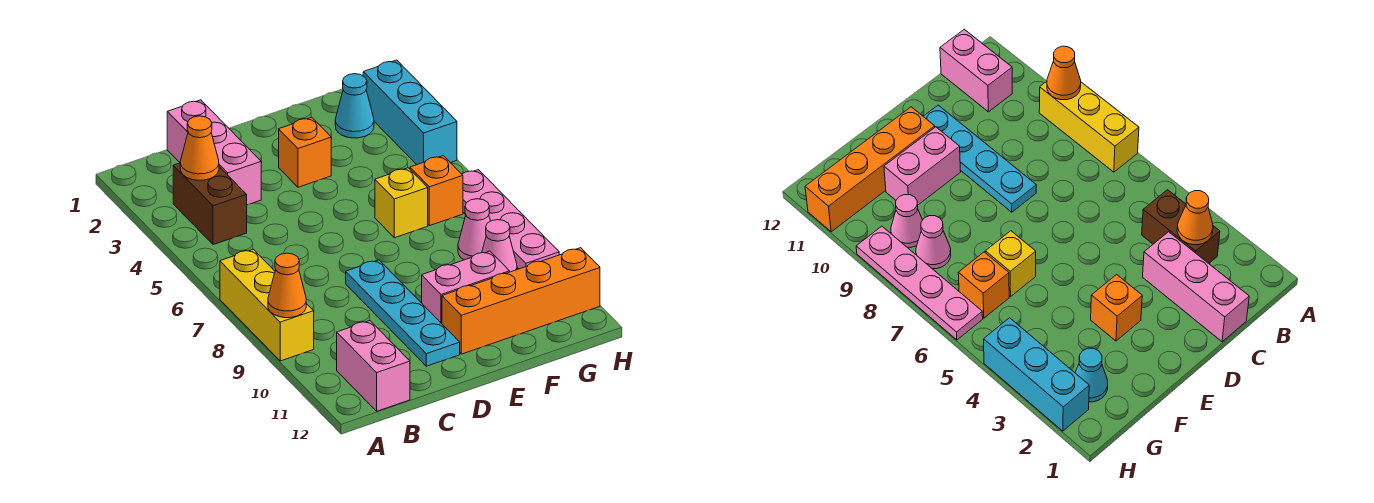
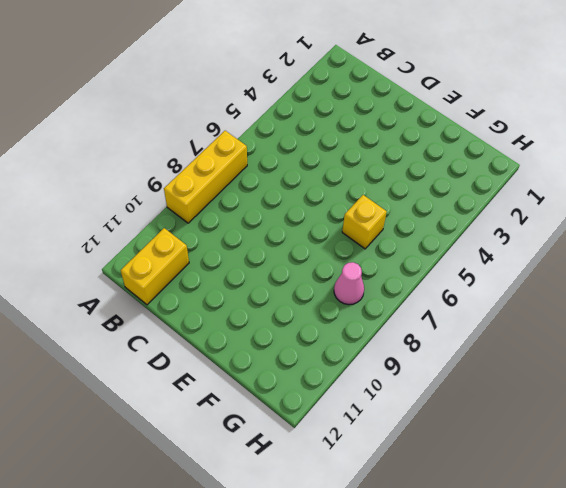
yellow brick B11:B12 level 1 -> pink brick B11:B12 level 1
none -> brown brick B3:B4 level 1
none -> pink brick C1:C3 level 1
none -> cyan plate D8:D11 level 1

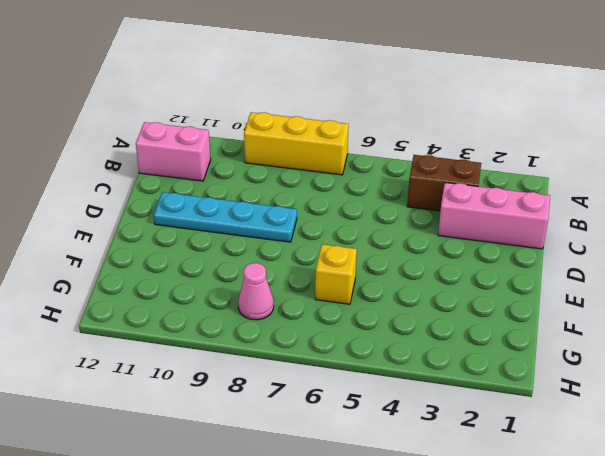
none -> orange brick E3 level 1
none -> pink brick E10:F10 level 1
none -> orange brick E11:H11 level 1

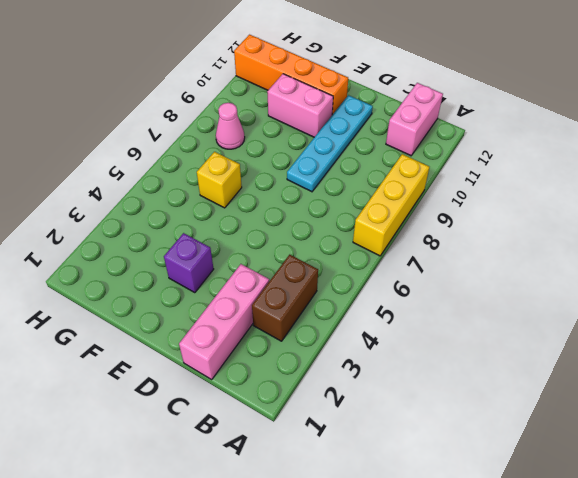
purple brick E3 level 1 -> orange brick E3 level 1
none -> cyan cone G2 level 1
none -> orange brick G6 level 1
none -> pink cone G9 level 1

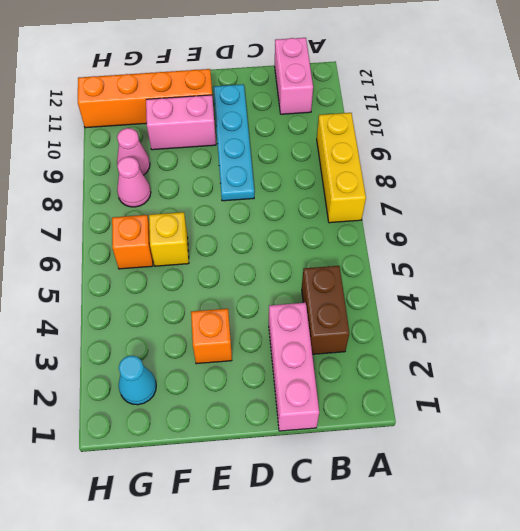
none -> cyan brick H2:H4 level 1
none -> pink plate H6:H9 level 1
none -> orange cone A9 level 2

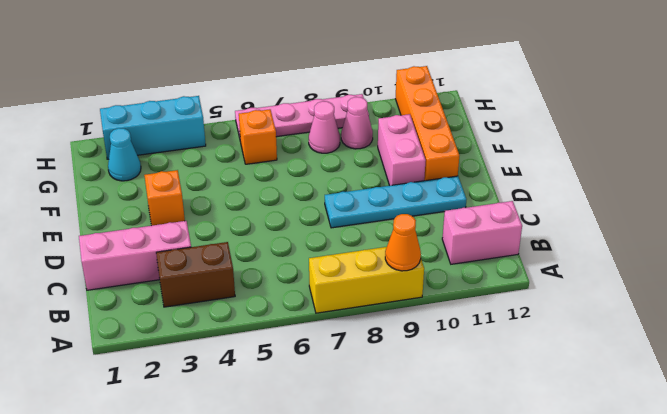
none -> yellow brick F6 level 1
none -> orange cone B3 level 2

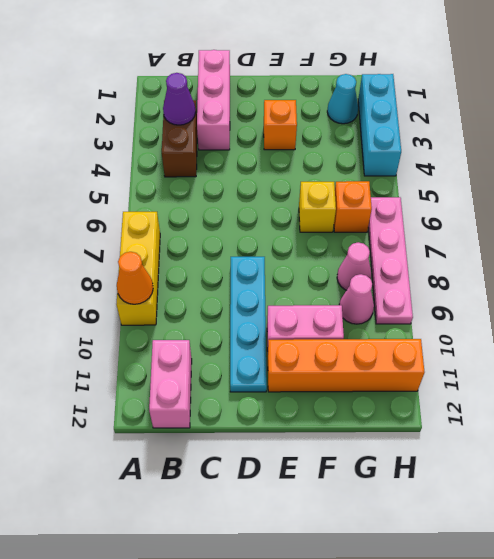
purple cone B3 level 2 -> orange cone B3 level 2

